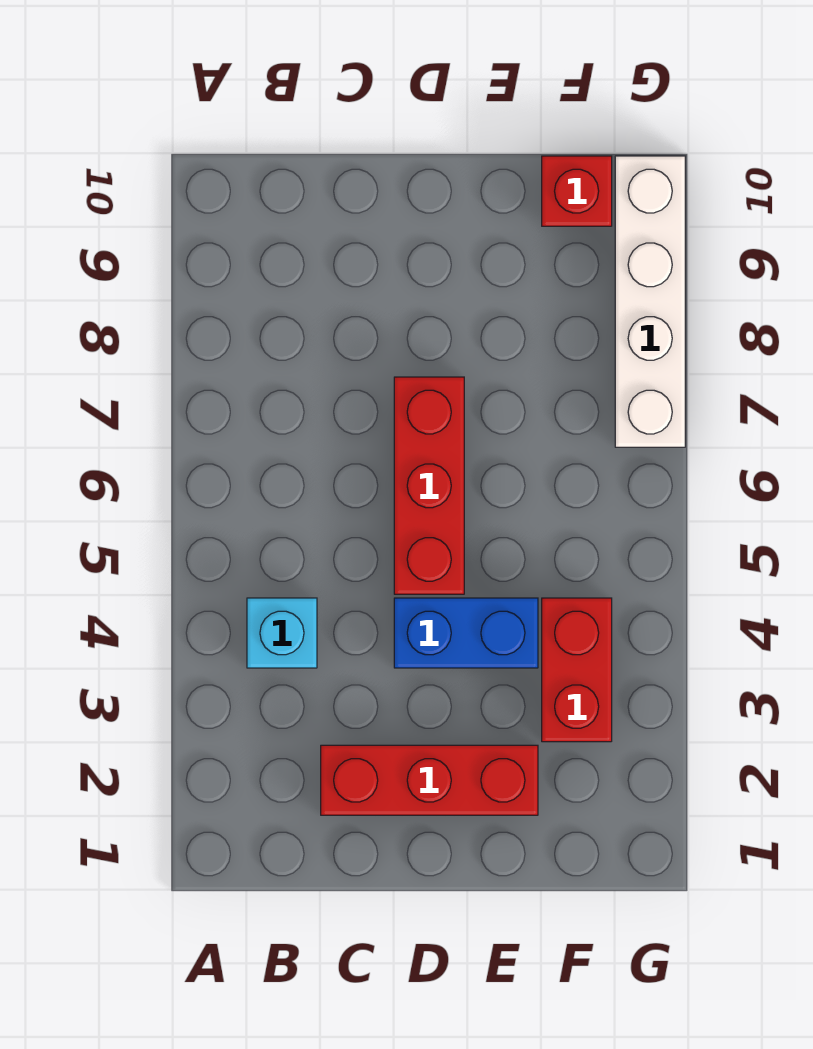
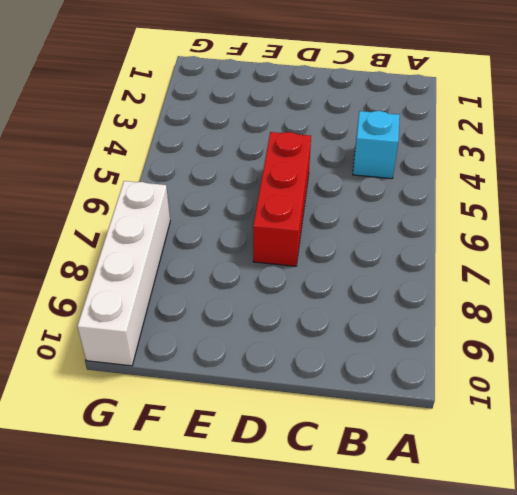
none -> red brick C2:E2 level 1
none -> blue brick D4:E4 level 1

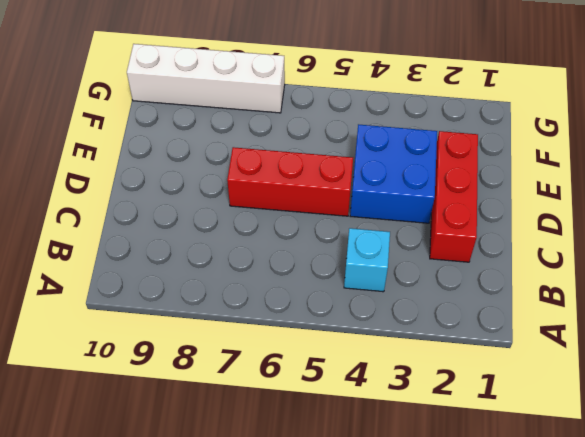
blue brick D3:E4 level 1 -> blue brick D4:E4 level 1
none -> red brick F3:F4 level 1
none -> red brick F10 level 1

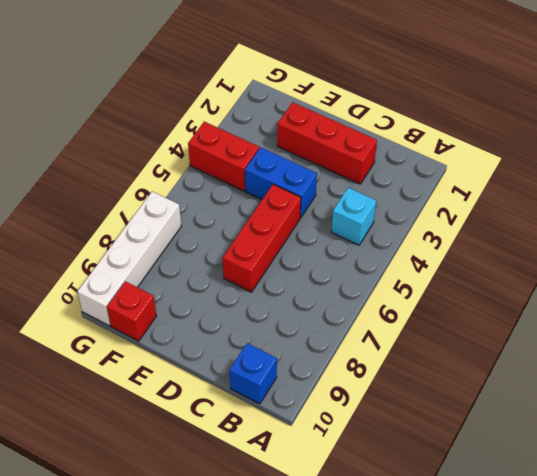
blue brick B10 level 1 -> none
red brick F4:G4 level 1 -> red brick F3:F4 level 1

